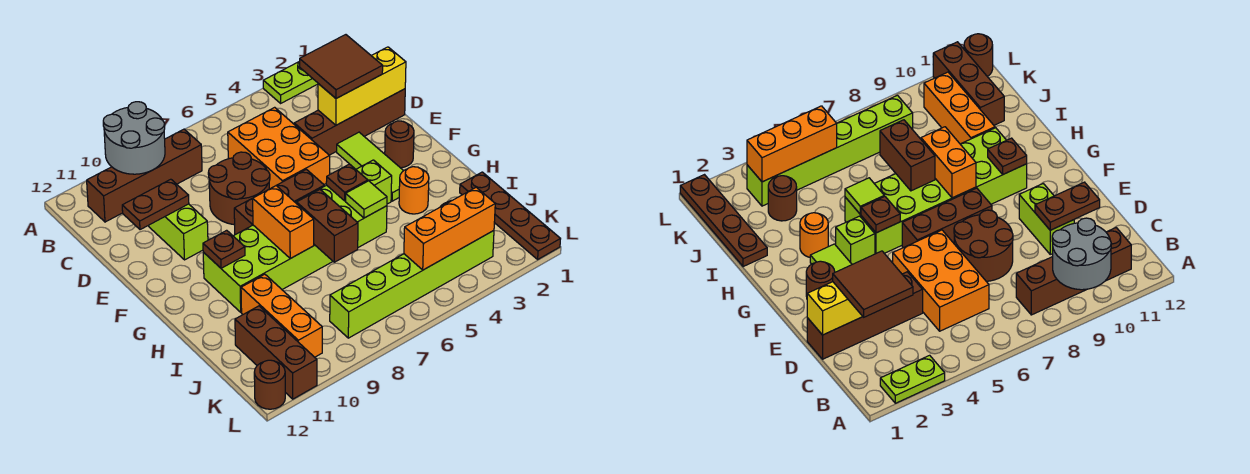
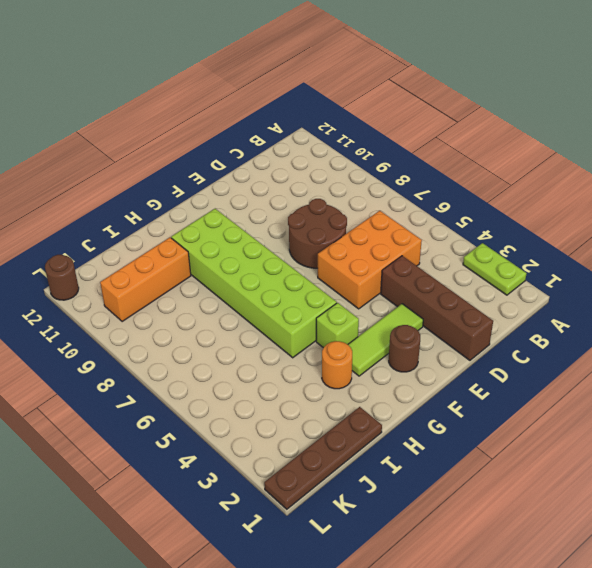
none -> brown brick B8:B11 level 1
none -> lime brick D10:E10 level 1
none -> brown brick F6:F8 level 1

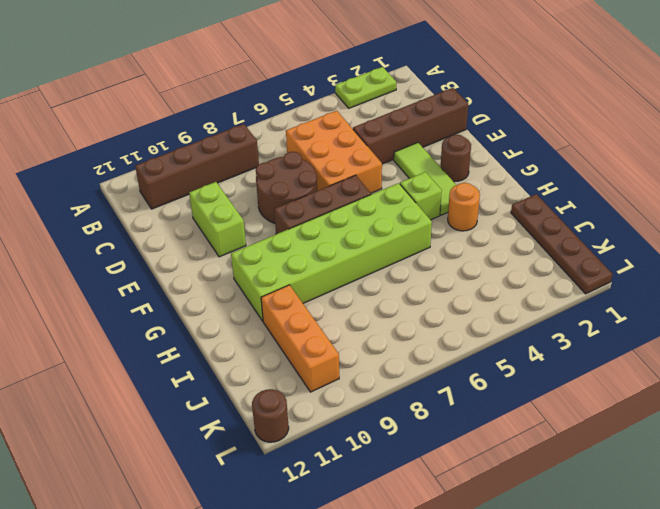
none -> brown round brick J3 level 1
none -> brown brick J11:L11 level 1
none -> lime brick K3:K8 level 1

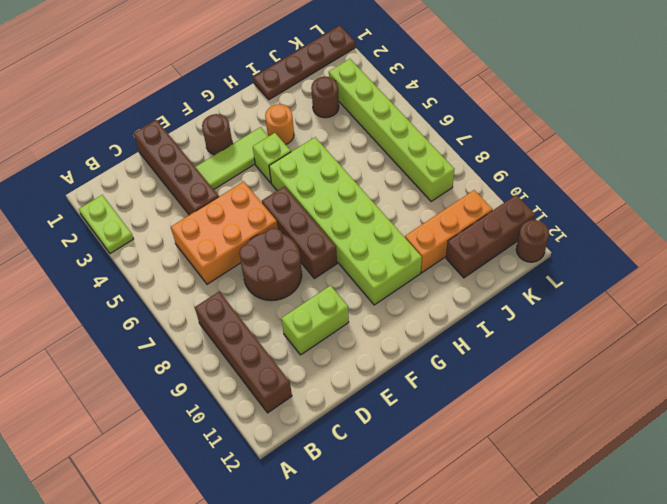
none -> grey round brick A9:B10 level 2
none -> yellow brick D1:D3 level 2
none -> brown plate D10:D11 level 2

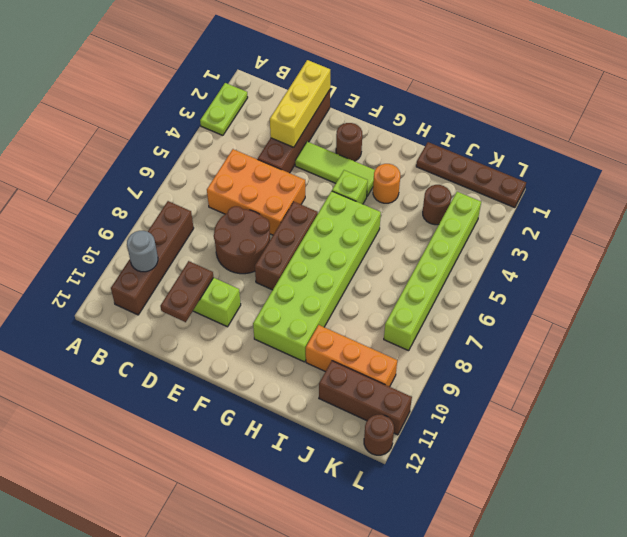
grey round brick B10 level 2 -> grey round brick A9:B10 level 2
none -> brown plate G5 level 2
none -> orange brick G8:H8 level 2
none -> brown plate G10 level 2

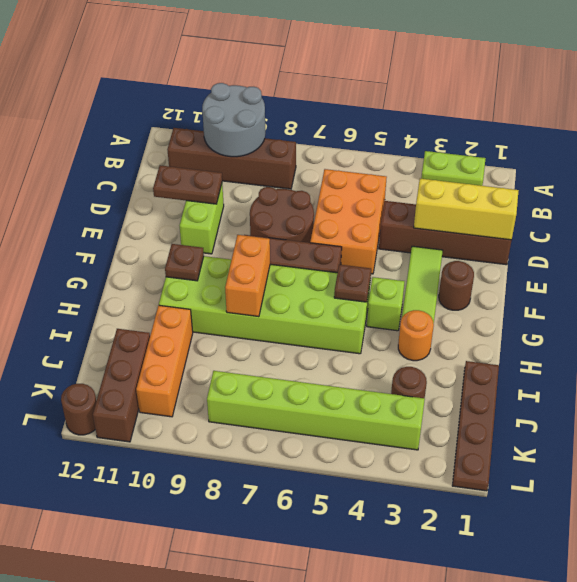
none -> lime tile H5 level 2
none -> brown brick H7:I7 level 2
none -> orange brick K3:K5 level 2

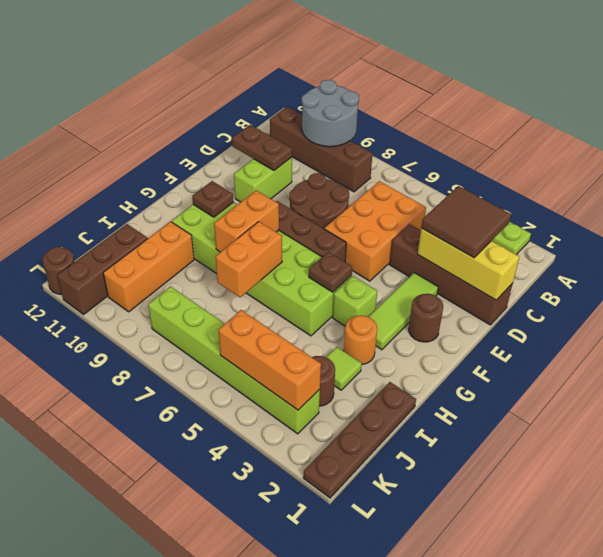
orange brick H7:I7 level 2 -> brown brick H7:I7 level 2
lime tile I3 level 1 -> lime tile H5 level 2

